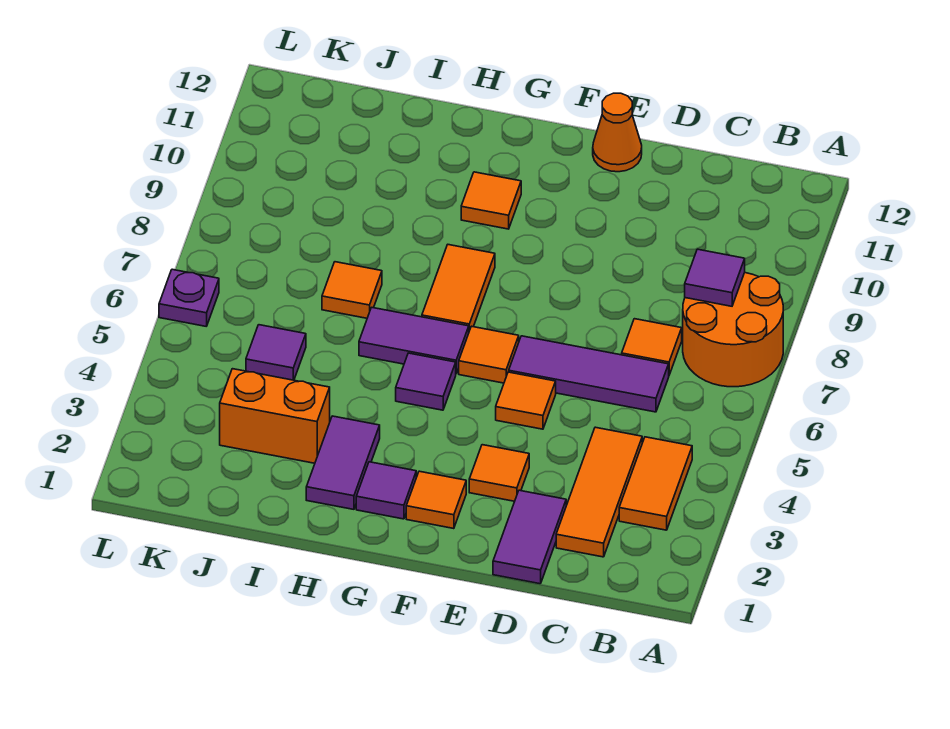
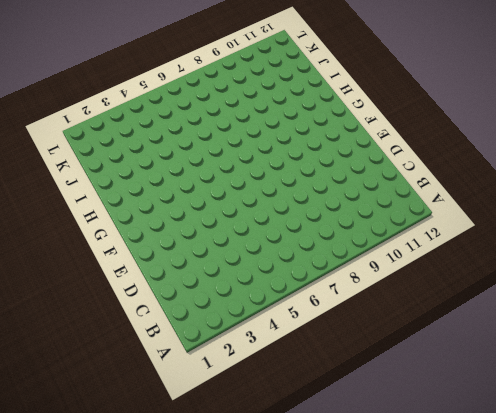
none -> orange round brick A7:B8 level 1
none -> orange tile B3:B4 level 1
none -> orange tile C2:C4 level 1

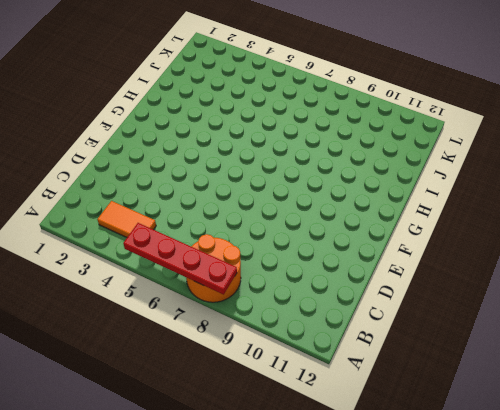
red plate A5:A8 level 2 -> none
none -> orange tile C2:C4 level 1
none -> purple tile C6:E6 level 1
none -> orange tile C7 level 1

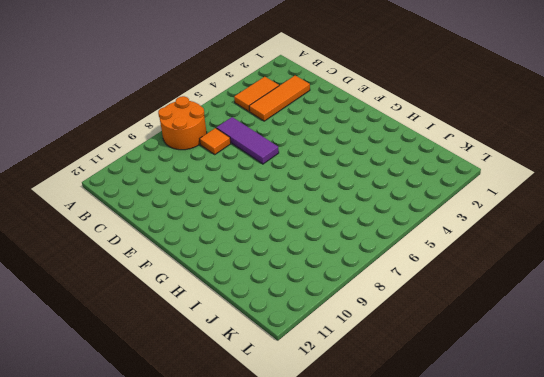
none -> purple tile D1:D2 level 1
none -> orange tile E3 level 1
none -> orange tile E5 level 1

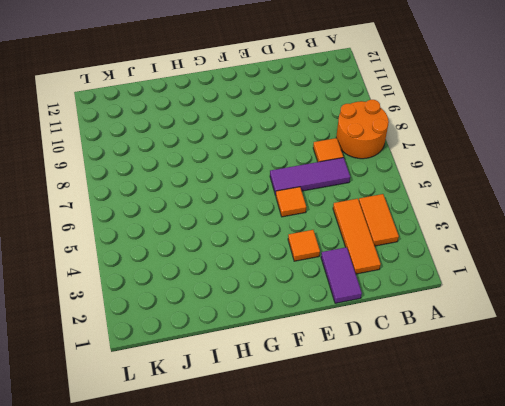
none -> orange cone E12 level 1
none -> orange tile F2 level 1
none -> orange tile F6 level 1

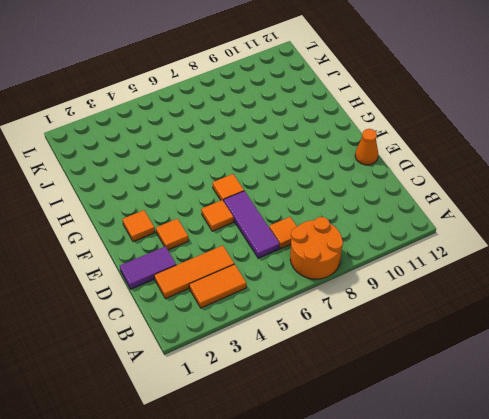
none -> purple tile G2 level 1
none -> purple tile G5 level 1
none -> purple tile G6:H6 level 1

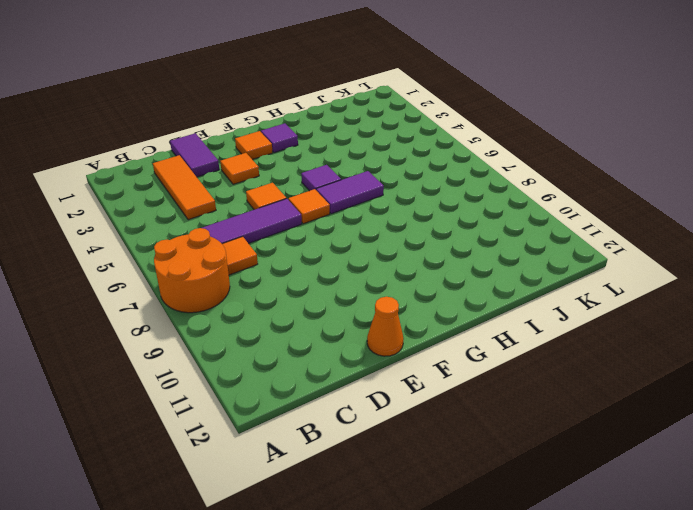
none -> orange tile B3:B4 level 1
none -> orange tile G7:G8 level 1
none -> orange tile G10 level 1

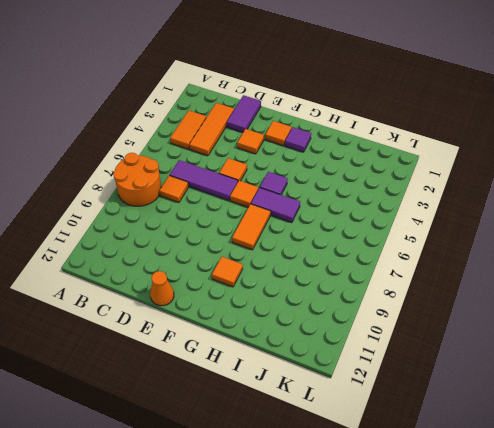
none -> purple tile H2:H3 level 1
none -> orange brick I3:J3 level 1
none -> orange tile I7 level 1

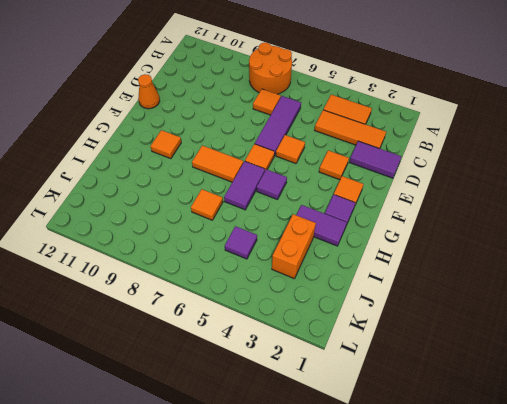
none -> purple plate L6 level 1
none -> purple tile B8 level 2

